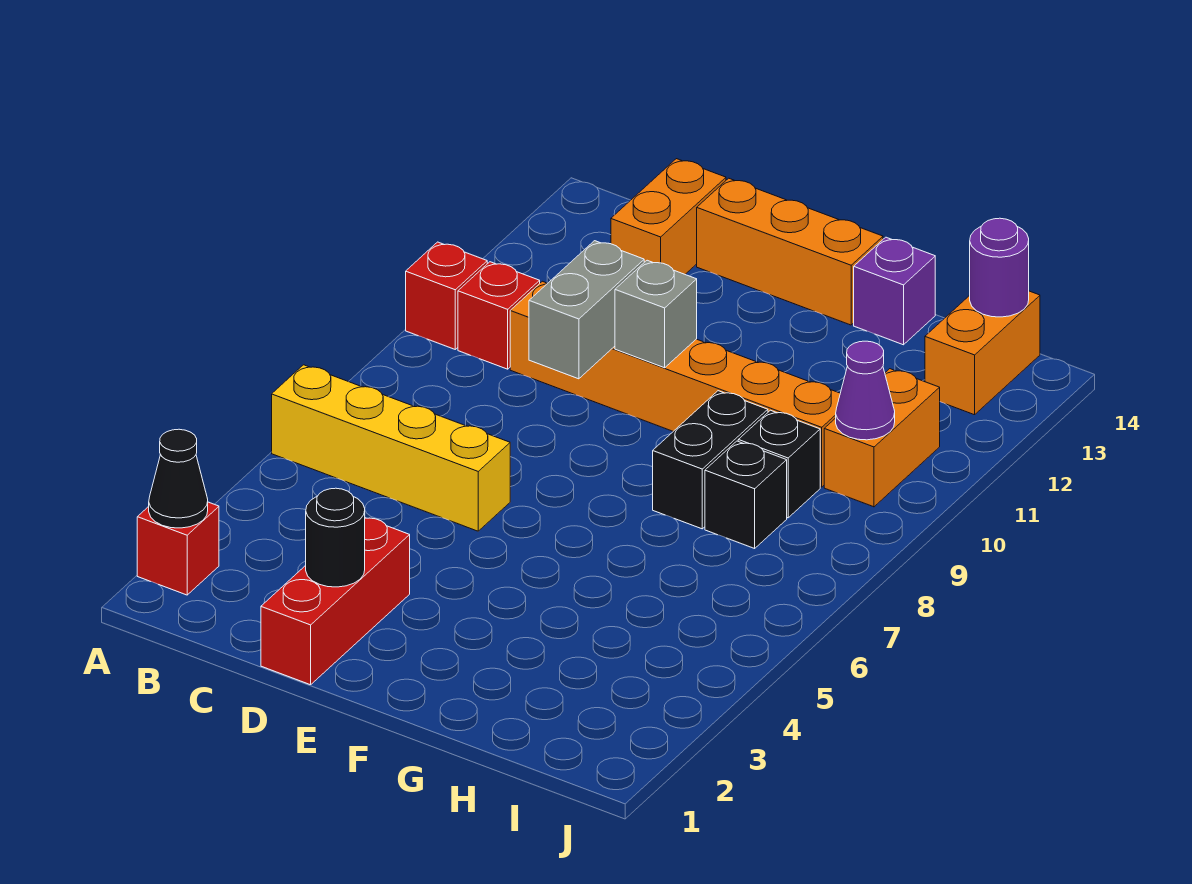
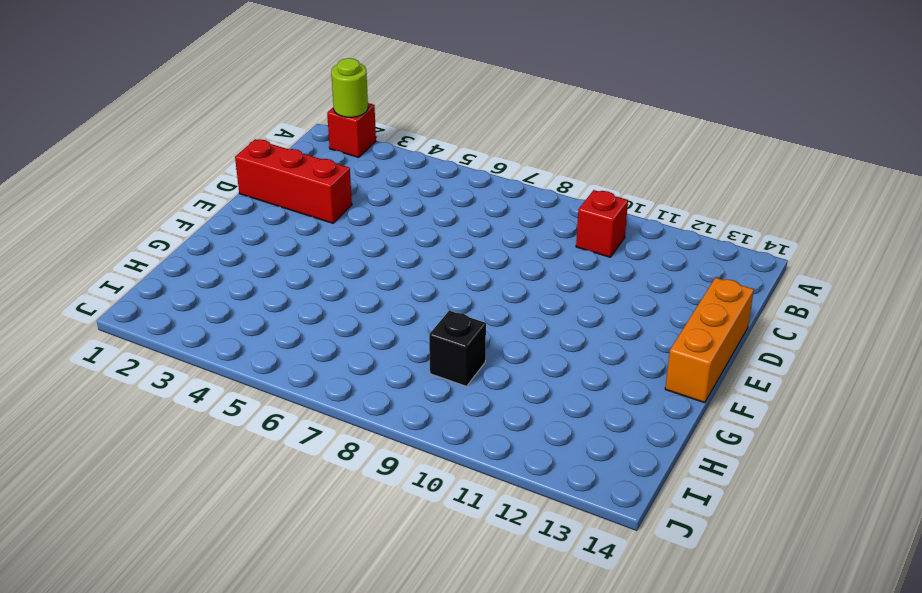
lime round brick A2 level 2 -> black cone A2 level 2
none -> yellow brick A6:D6 level 1
none -> red brick A10 level 1
none -> orange brick C10:H10 level 1

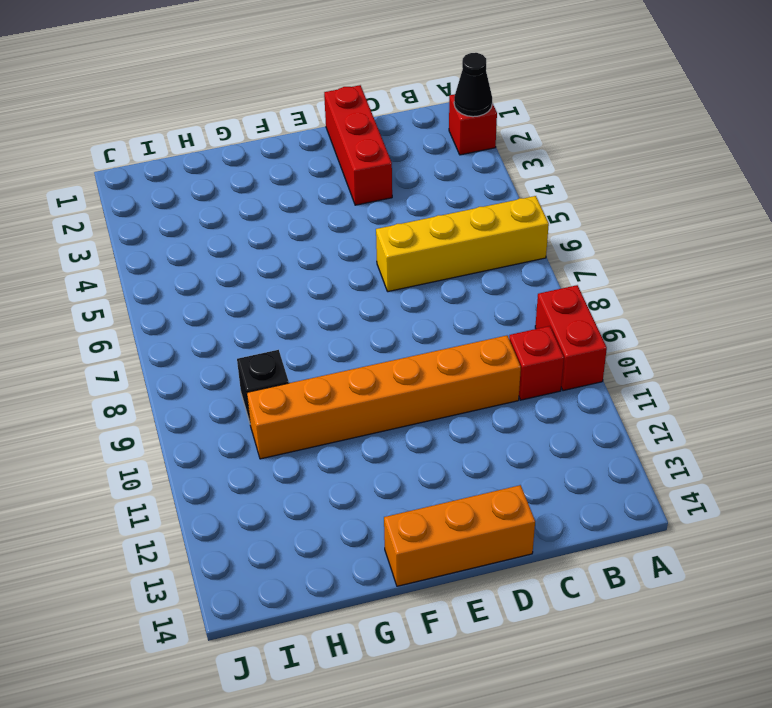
red brick A9:A10 level 1 -> red brick A10 level 1
none -> orange brick C13:C14 level 1
none -> black brick G8:G9 level 1
none -> purple brick G14 level 1

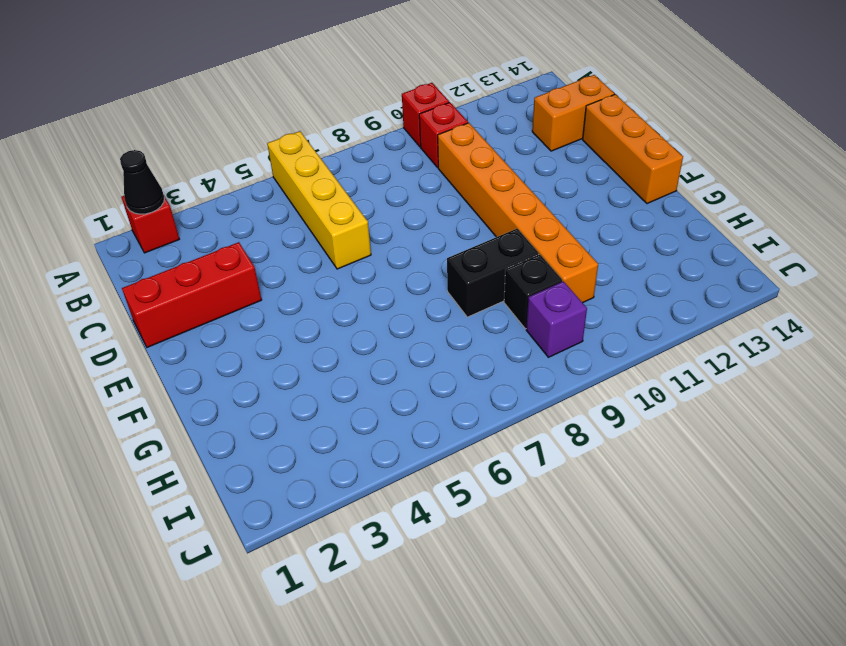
purple brick I9 level 1 -> purple brick G14 level 1
none -> black brick H8 level 1
none -> orange brick I10:I11 level 1
none -> orange brick I13:I14 level 1

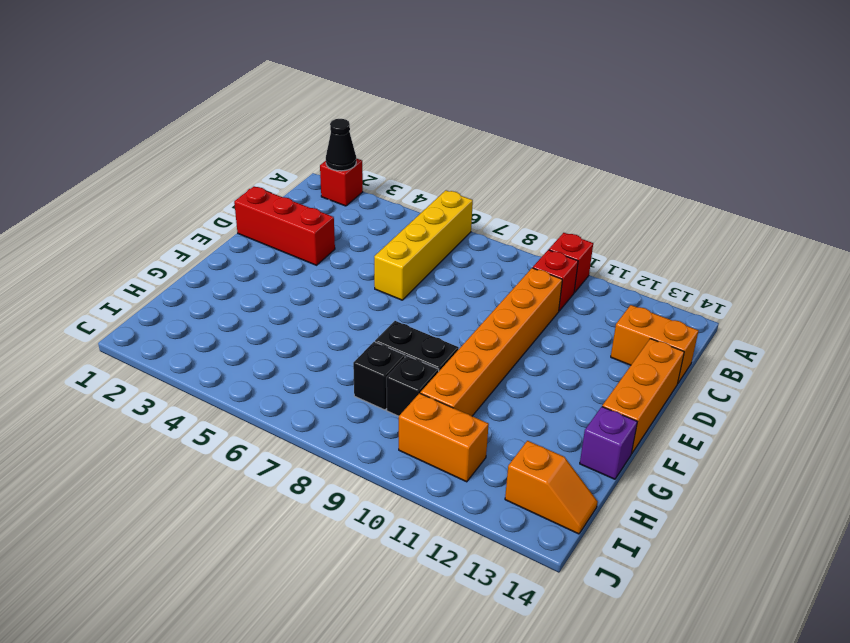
orange slope I13:I14 level 1 top 13 -> orange brick I13:I14 level 1
none -> black round brick D2 level 2
none -> grey brick D9:D10 level 2
none -> grey brick E10 level 2

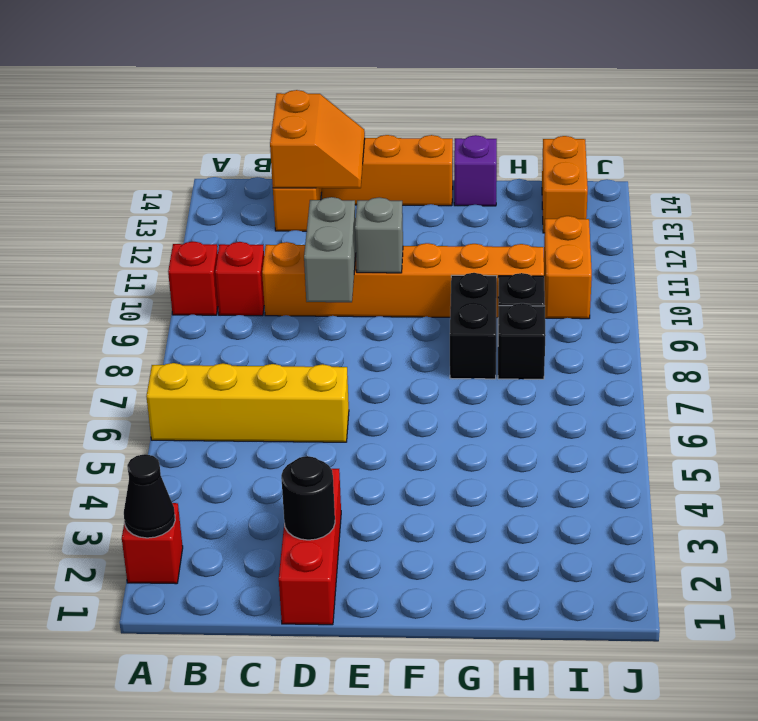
orange slope C13:D14 level 2 top C -> none
none -> purple cone I10 level 2
none -> purple round brick I14 level 2

